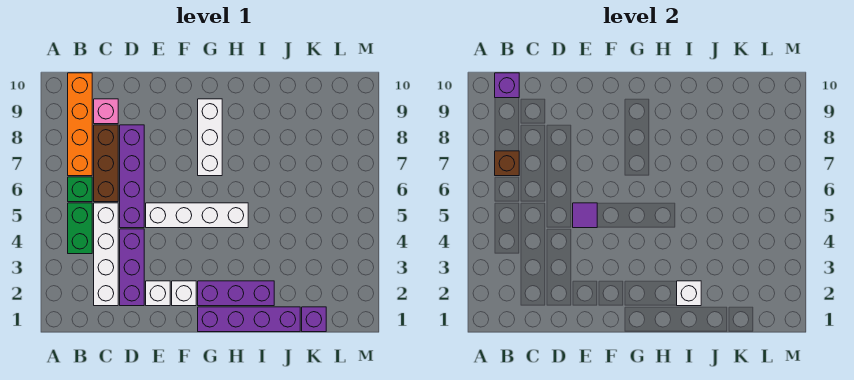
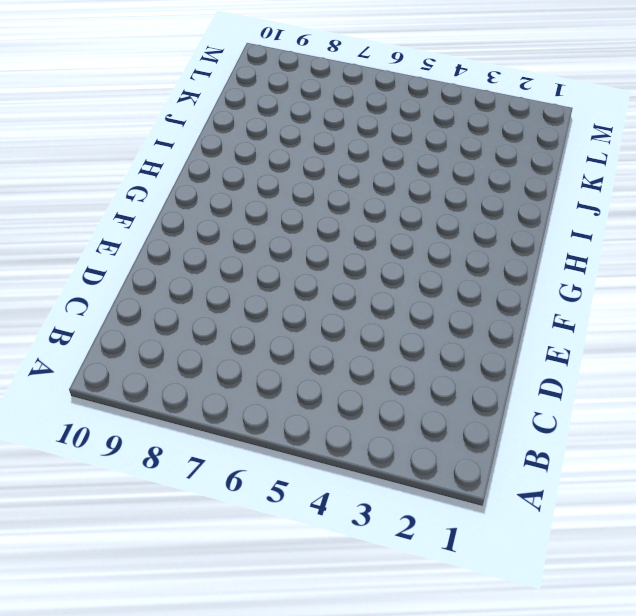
none -> green brick B4:B5 level 1
none -> green brick B6 level 1
none -> orange brick B7:B10 level 1

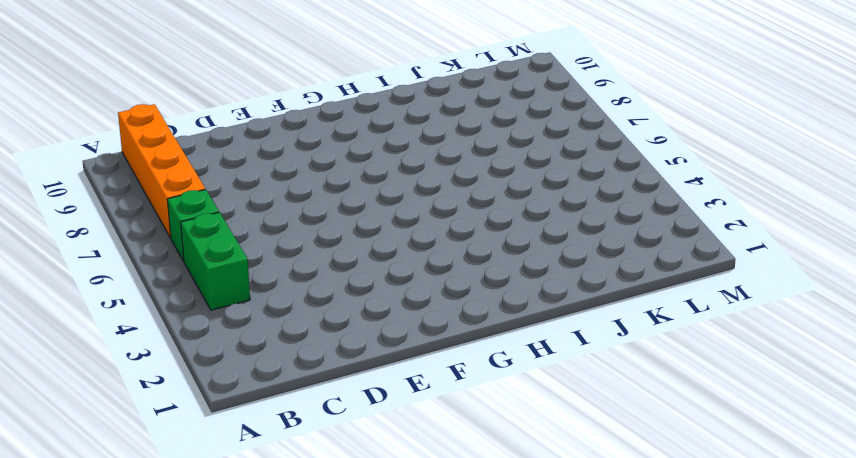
none -> white brick C2:C5 level 1
none -> brown brick C6:C8 level 1
none -> pink brick C9 level 1

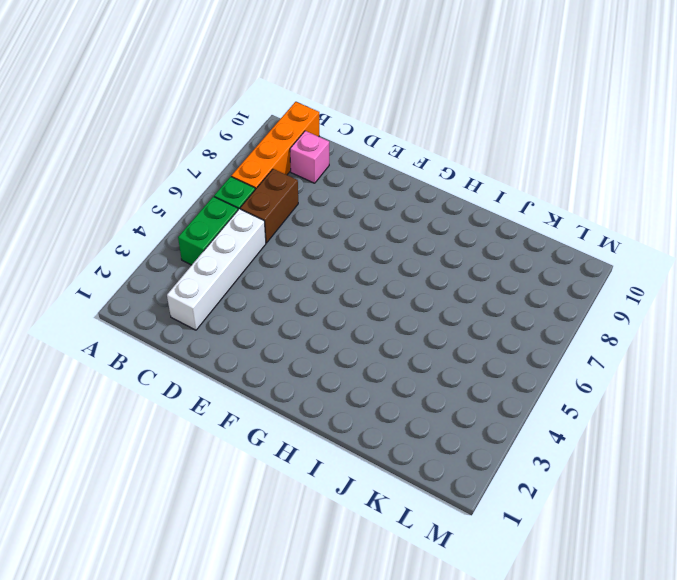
brown brick C6:C7 level 1 -> brown brick C6:C8 level 1
none -> purple brick D2:D4 level 1
none -> purple brick D5:D8 level 1
none -> white brick E2 level 1

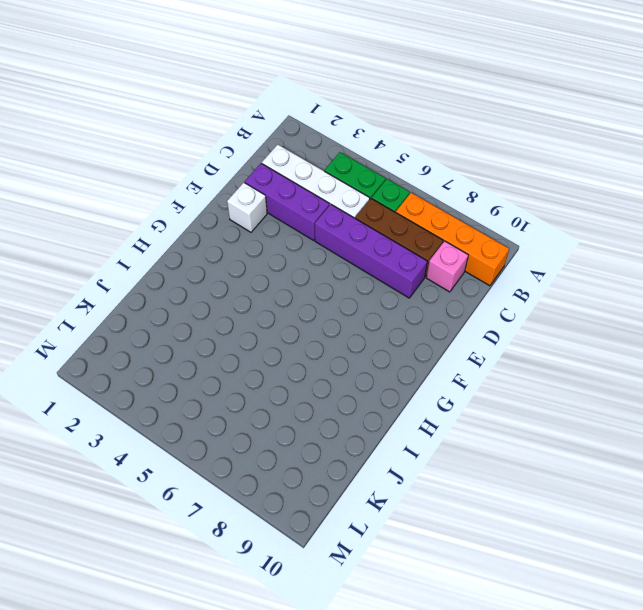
none -> white brick E5:H5 level 1
none -> white brick F2 level 1
none -> purple brick G1:J1 level 1

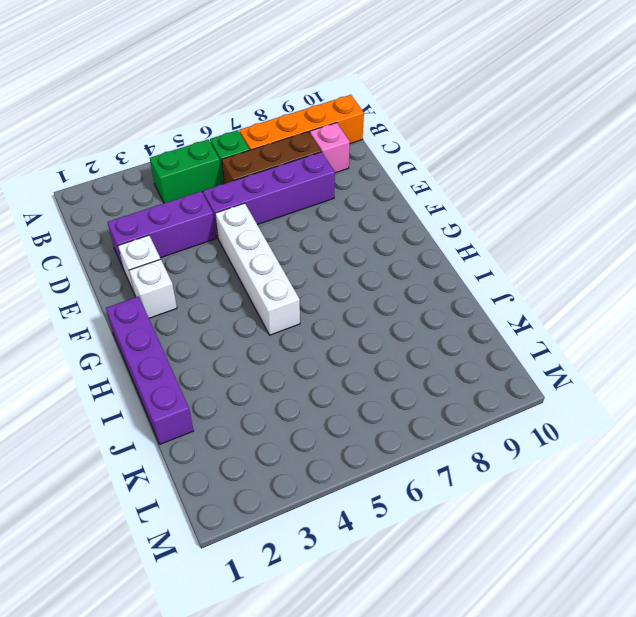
none -> white brick C2:C5 level 1
none -> purple brick G2:I2 level 1
none -> white brick G7:G9 level 1

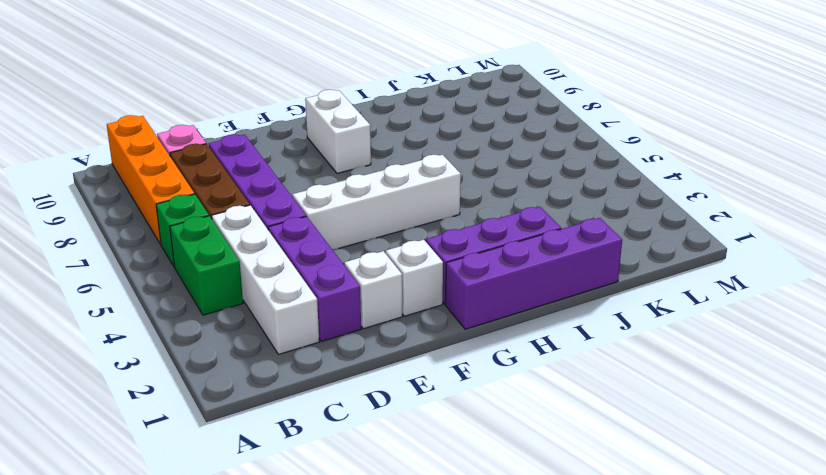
white brick G8:G9 level 1 -> white brick G7:G9 level 1
none -> purple brick K1 level 1
none -> brown brick B7 level 2
none -> purple brick B10 level 2

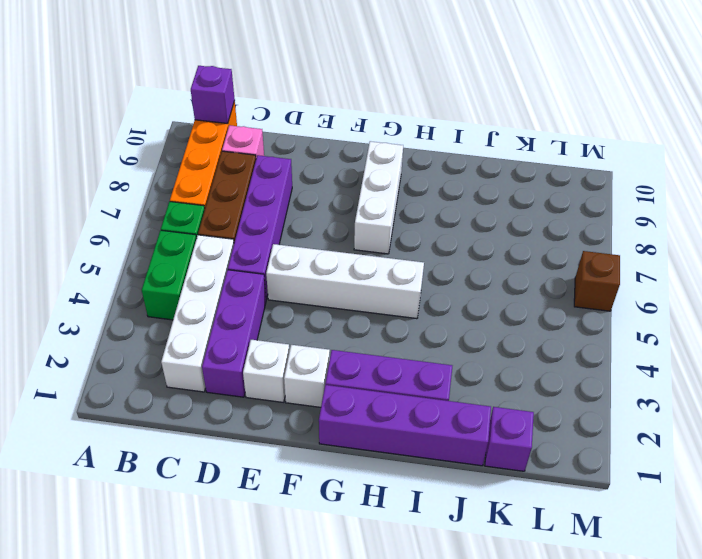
brown brick M6 level 1 -> brown brick B7 level 2
none -> purple tile E5 level 2
none -> white brick I2 level 2

